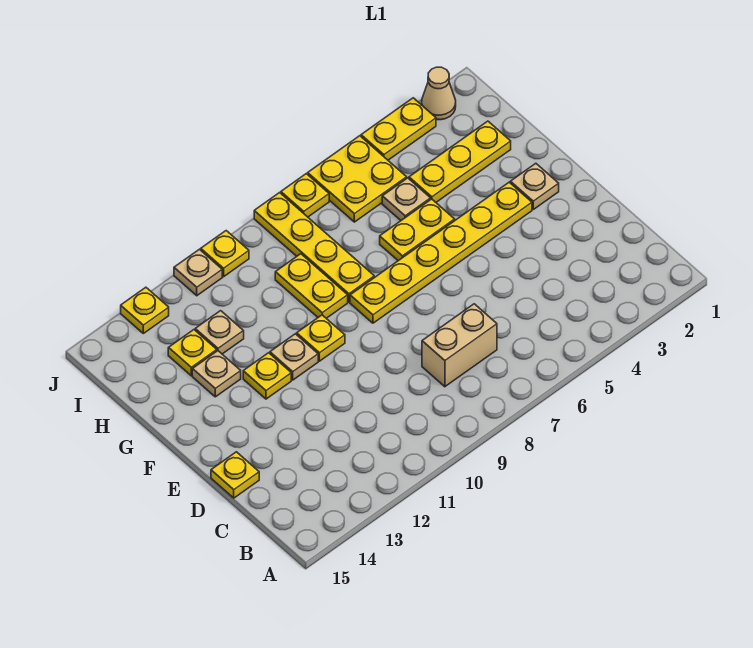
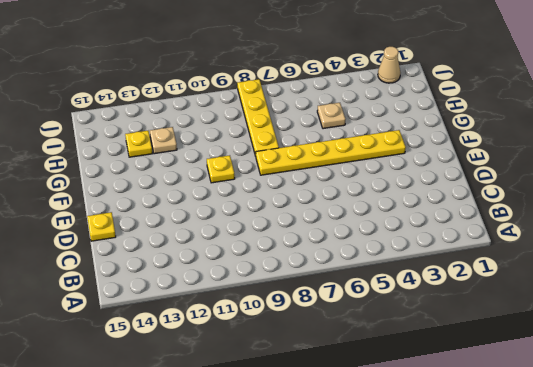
none -> tan brick C7:C8 level 1
none -> tan plate F2 level 1
none -> tan plate F11 level 1

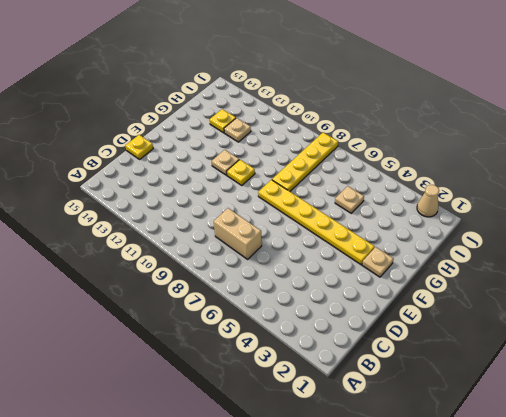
none -> yellow plate F12 level 1
none -> yellow plate G5:G6 level 1
none -> yellow plate G9:H9 level 1

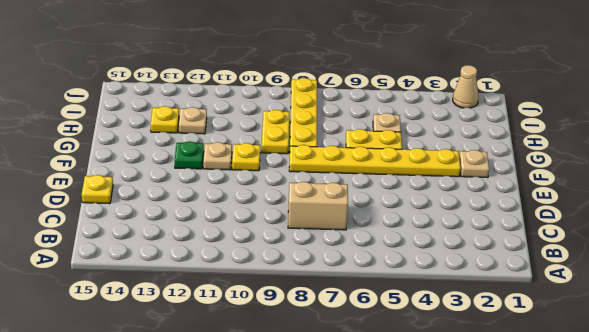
green plate F12 level 1 -> yellow plate F12 level 1
none -> tan plate G13 level 1
none -> yellow plate H2:H4 level 1
none -> yellow plate I5:J6 level 1

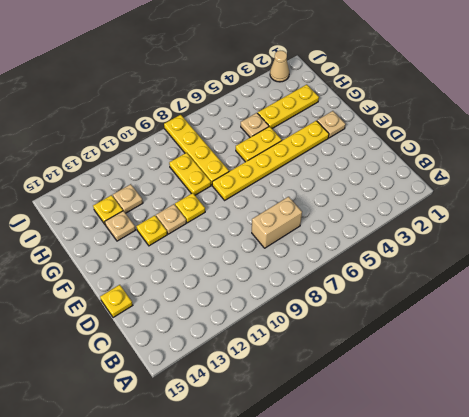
none -> yellow plate I5:J6 level 1
none -> yellow plate J3:J4 level 1
none -> yellow plate J7 level 1

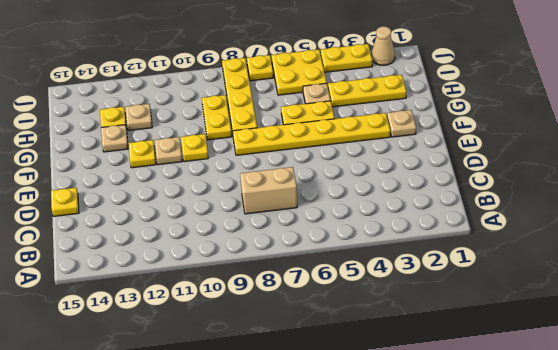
none -> yellow plate J10 level 1
none -> tan plate J11 level 1
none -> yellow plate J13 level 1

